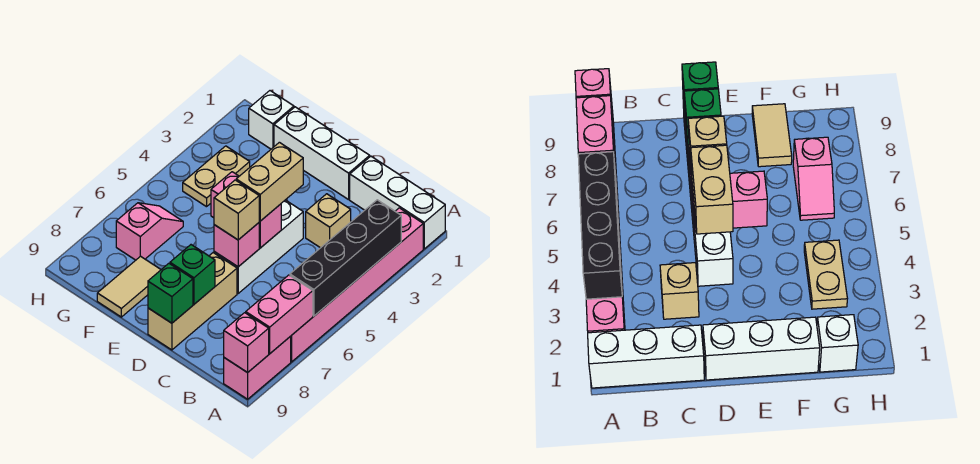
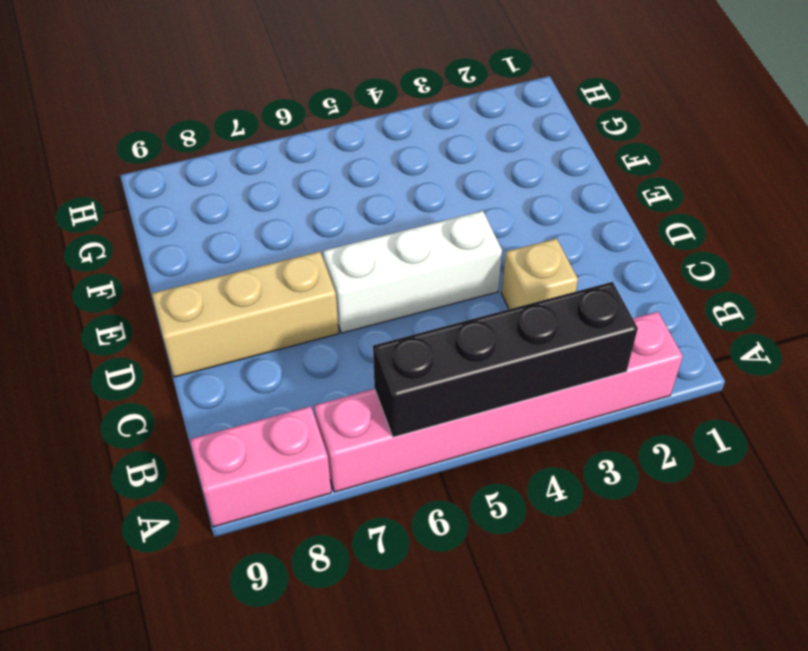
none -> white brick A1:C1 level 1
none -> white brick D1:F1 level 1
none -> tan tile F8:F9 level 1

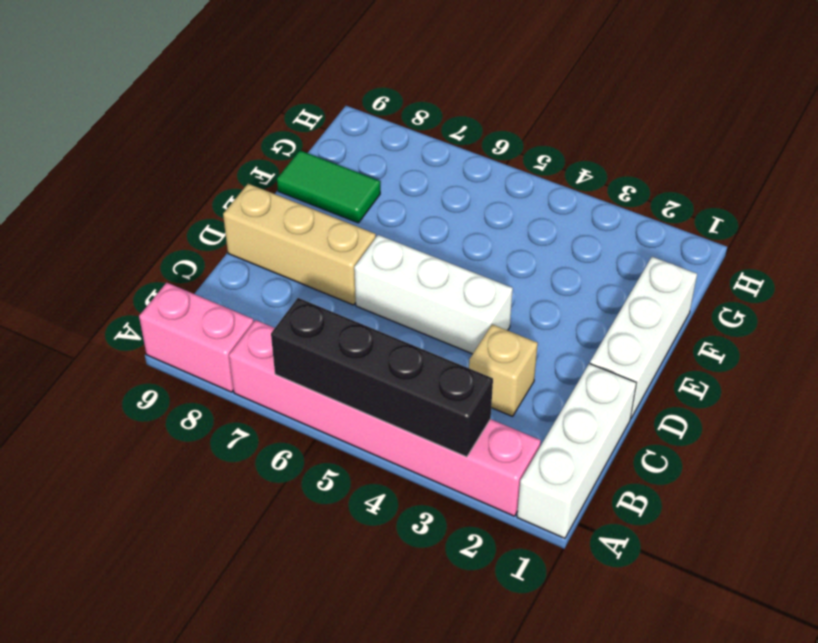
green tile F8:F9 level 1 -> tan tile F8:F9 level 1
none -> white brick G1 level 1
none -> tan plate G3:G4 level 1
none -> pink slope G6:G7 level 1 top 7

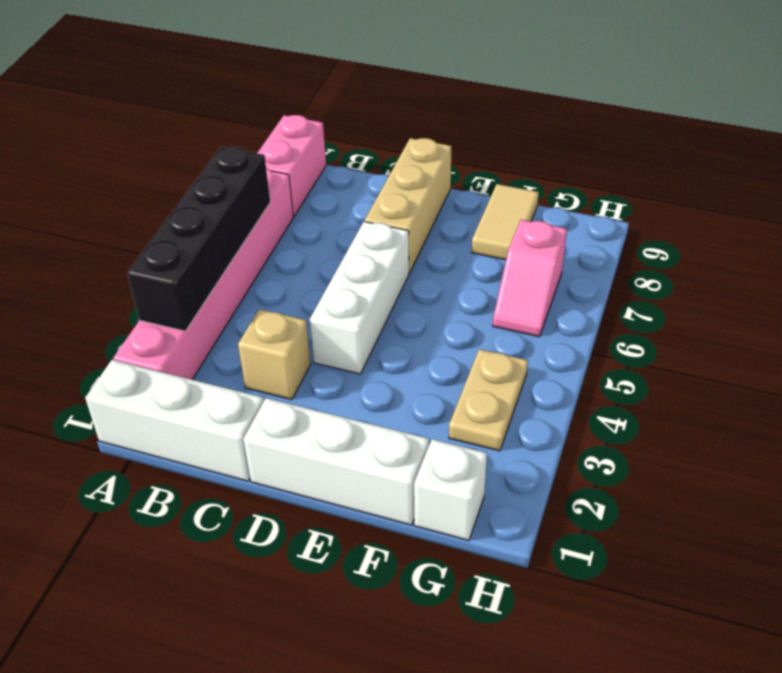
none -> pink brick A7:A8 level 2
none -> pink brick A9 level 2
none -> pink brick D5:E5 level 2

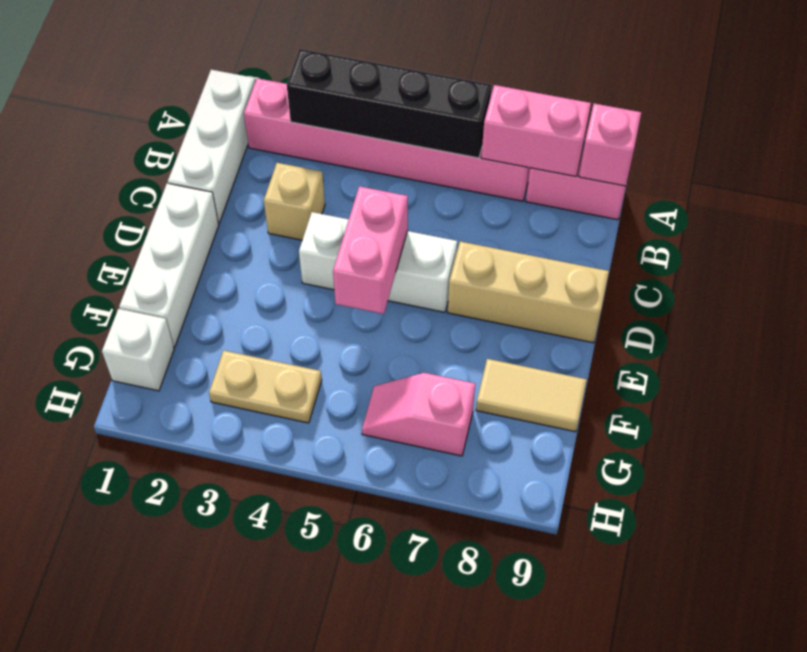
none -> pink brick D6 level 2
none -> green brick D8 level 2
none -> green brick D9 level 2

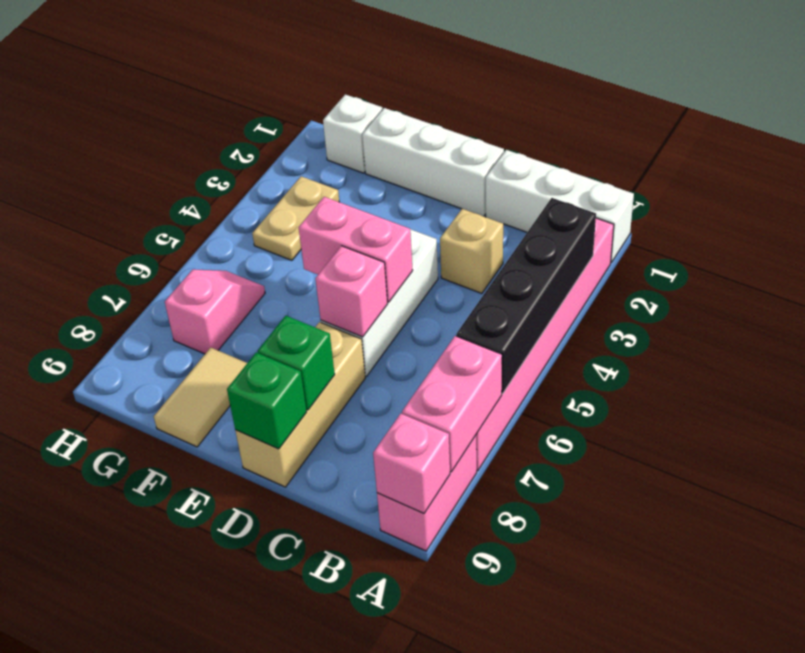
none -> tan brick D4:D5 level 3
none -> tan brick D6 level 3

